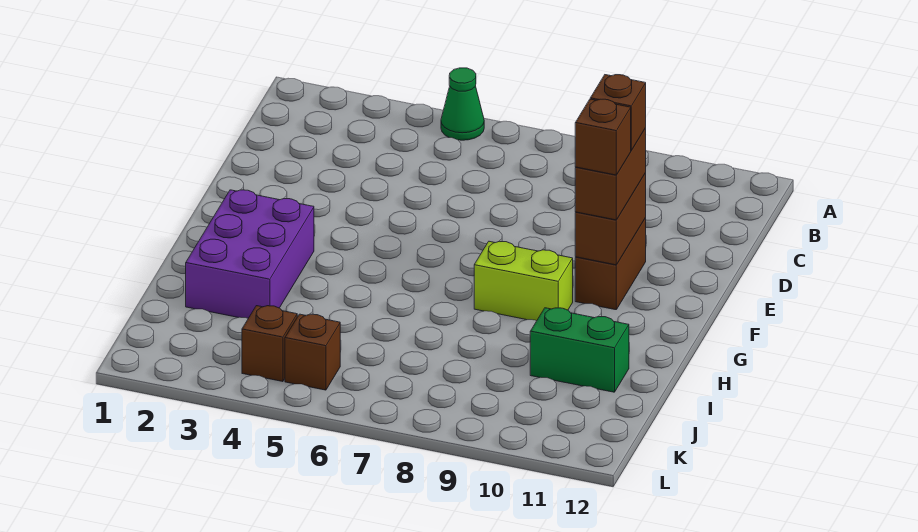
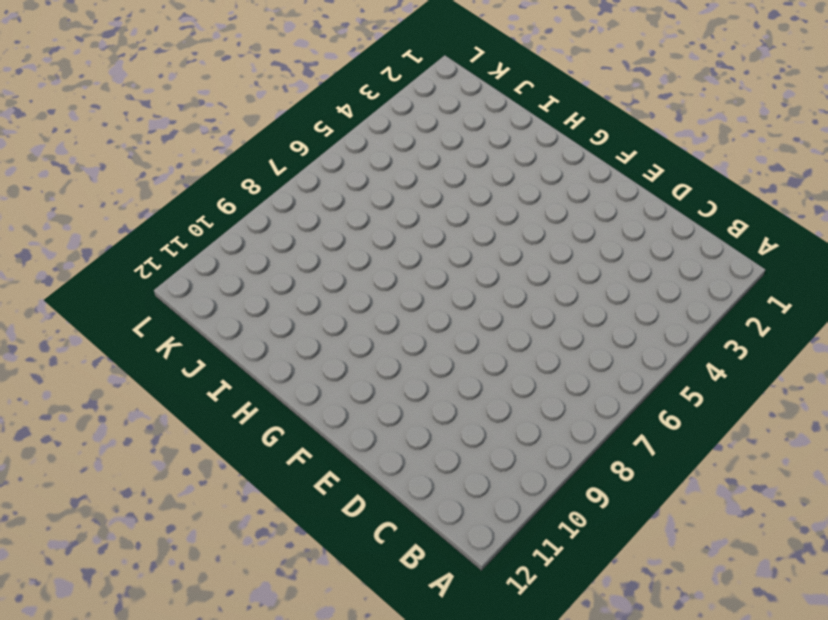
none -> green cone A5 level 1
none -> brown brick E10:F10 level 1

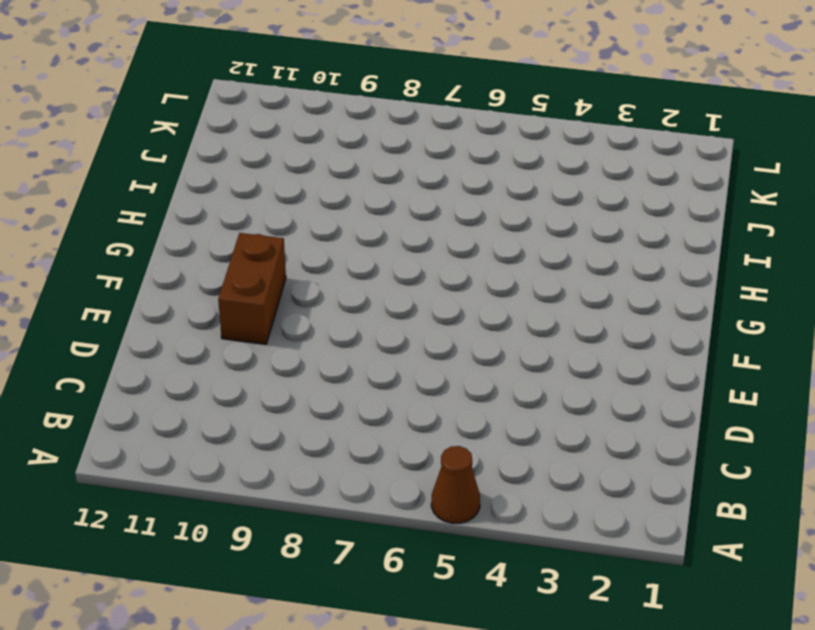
brown cone A5 level 1 -> green cone A5 level 1
none -> purple brick G2:I3 level 1
none -> lime brick G8:G9 level 1

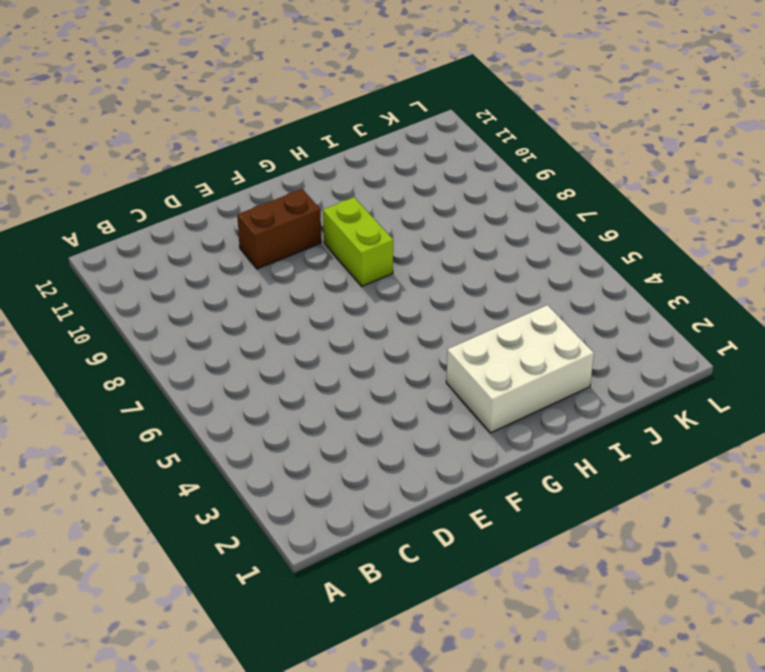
white brick G2:I3 level 1 -> purple brick G2:I3 level 1
none -> green cone A5 level 1
none -> green brick I10:I11 level 1

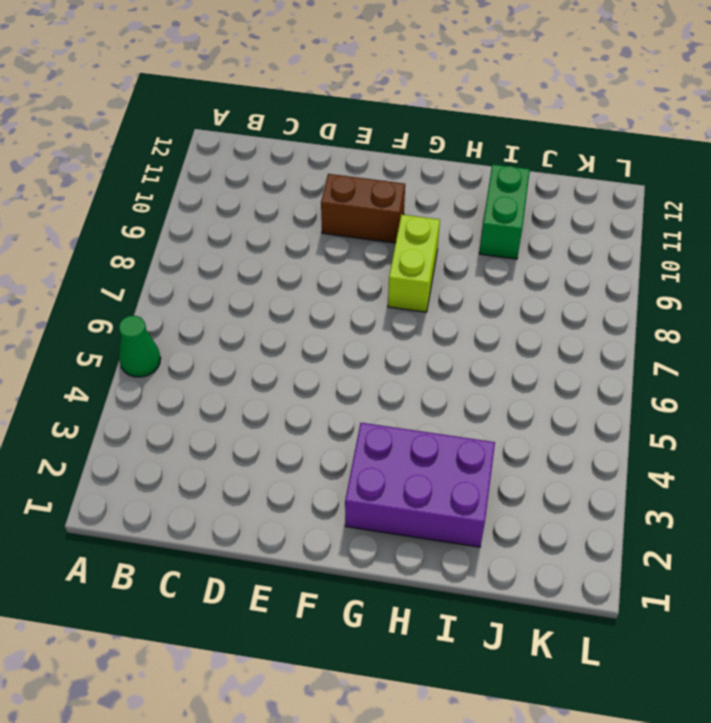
none -> brown brick K4 level 1
none -> brown brick K5 level 1

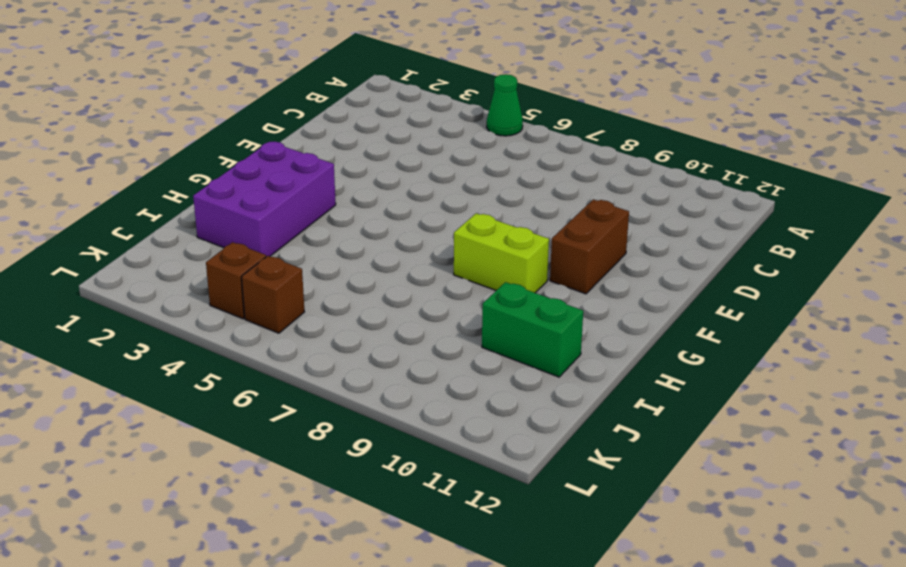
none -> brown brick E10:F10 level 2
none -> brown brick E10:F10 level 3

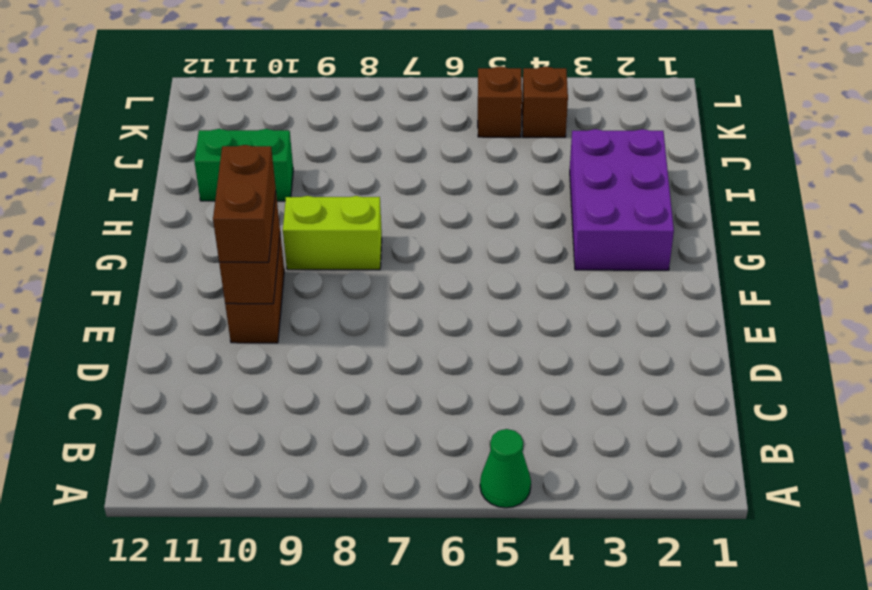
none -> brown brick E10 level 4
none -> brown brick F10 level 4

